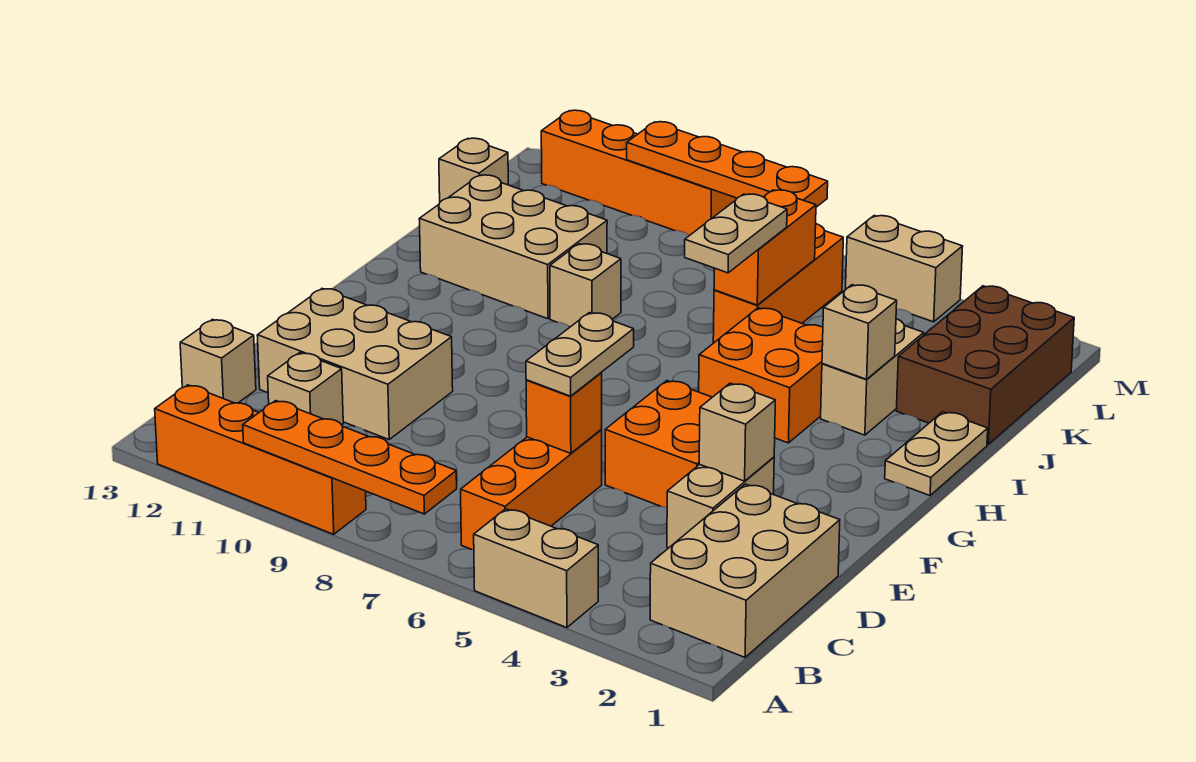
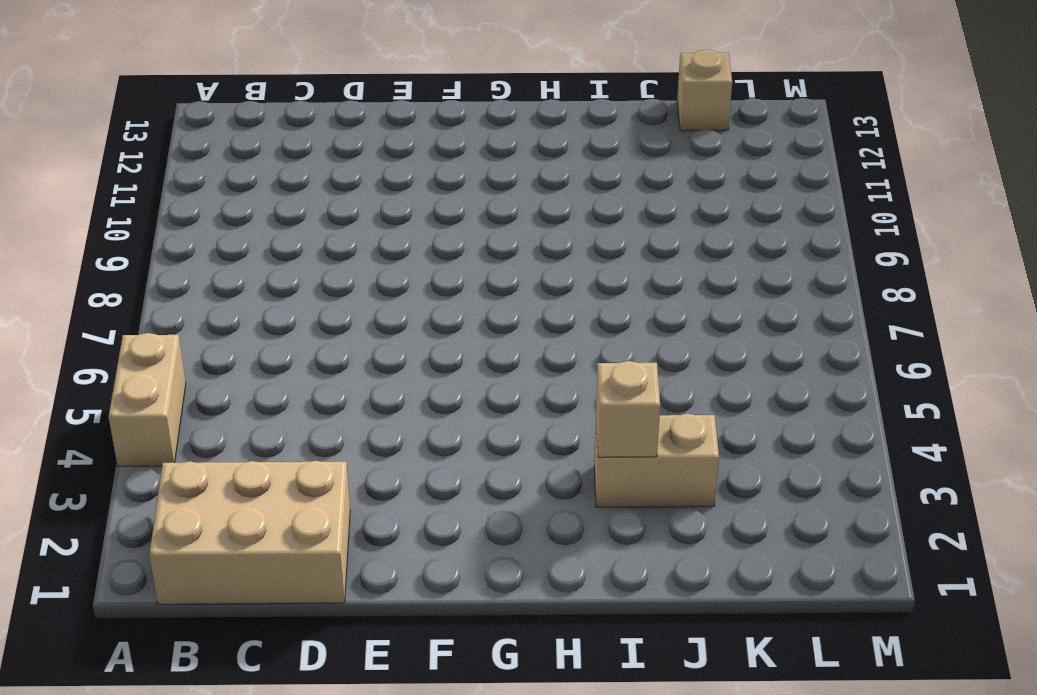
none -> orange brick A9:A12 level 1
none -> orange brick B6:D6 level 1
none -> tan brick C11 level 1

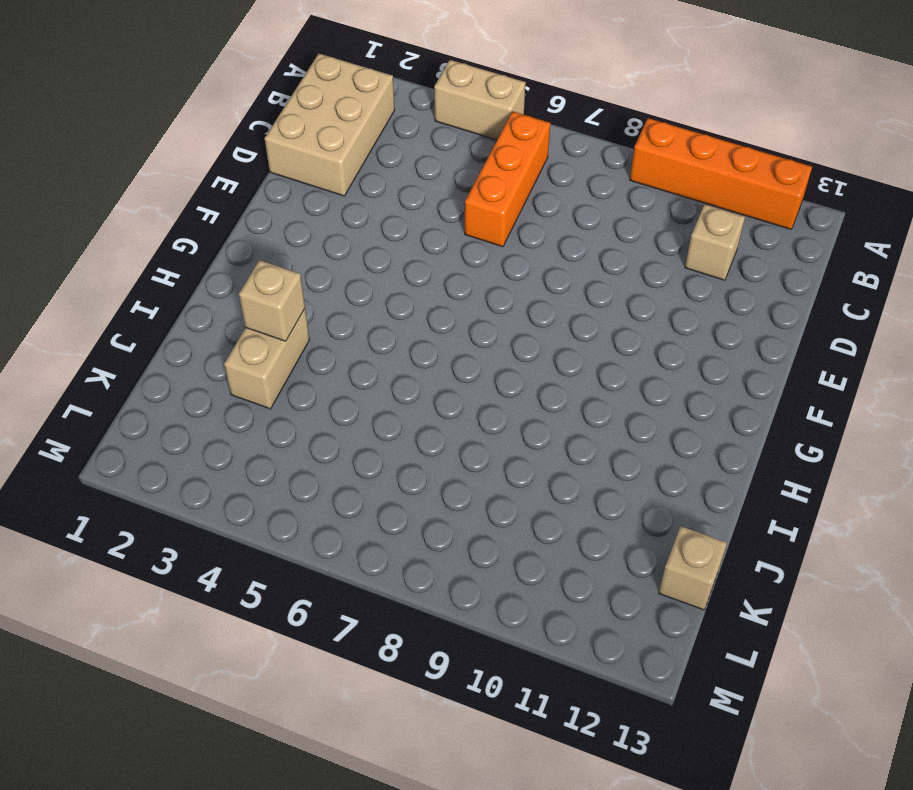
none -> tan brick C13 level 1
none -> tan brick D3:E3 level 1
none -> tan brick D10:E12 level 1

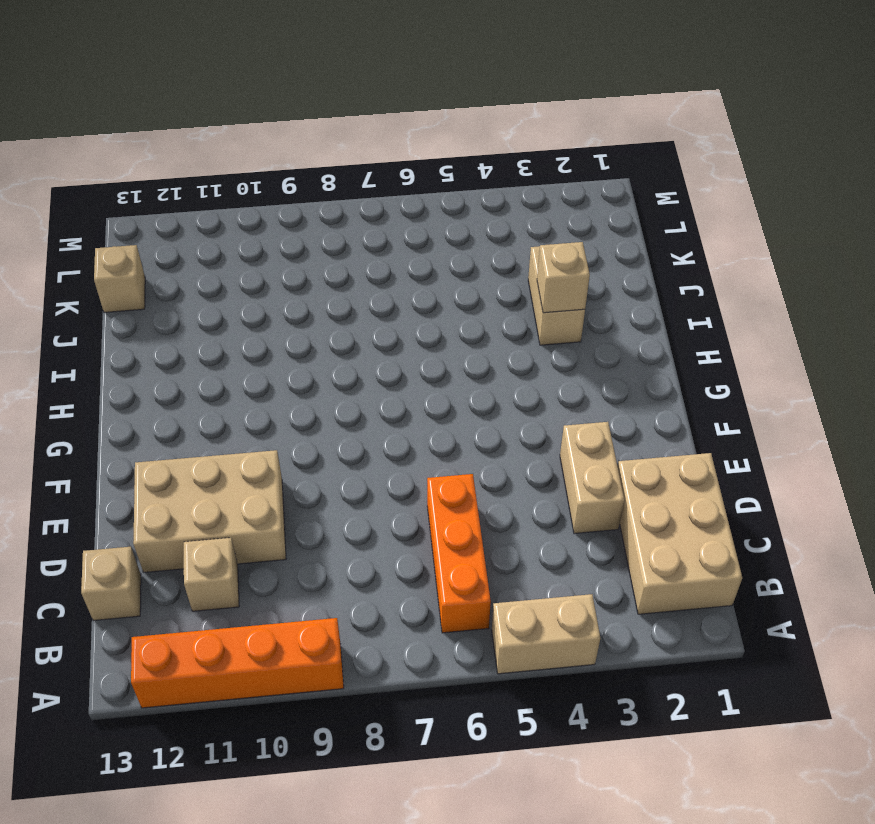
none -> orange brick E4:F5 level 1
none -> tan plate H1:I1 level 1
none -> orange brick H4:I5 level 1

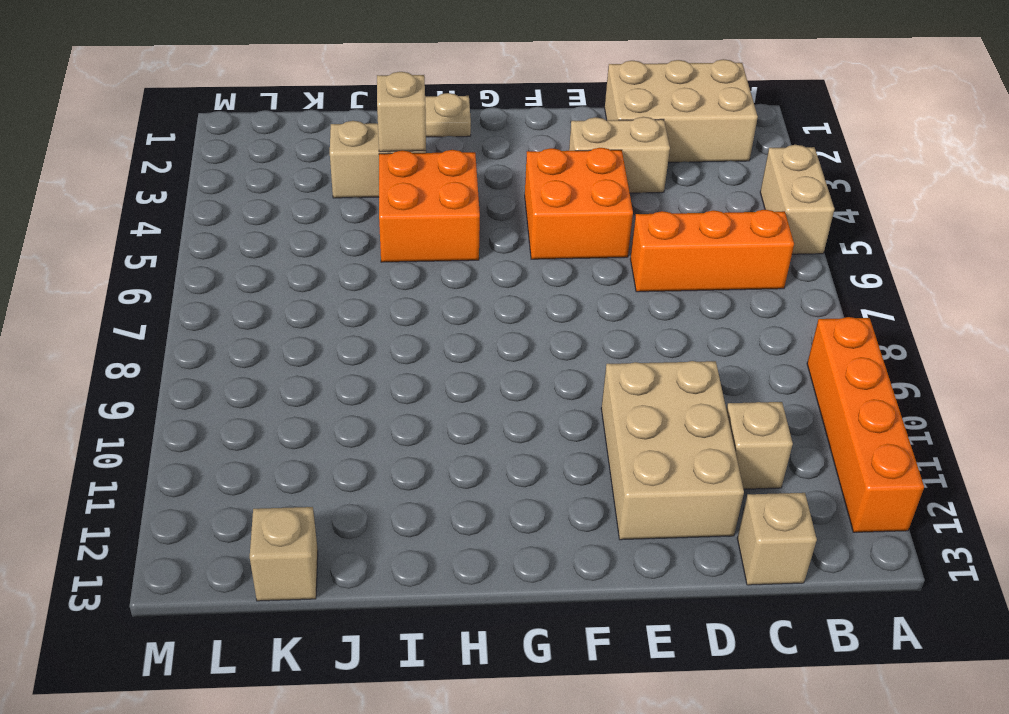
none -> tan brick I9 level 1
none -> tan brick I10:J12 level 1
none -> brown brick J1:L2 level 1

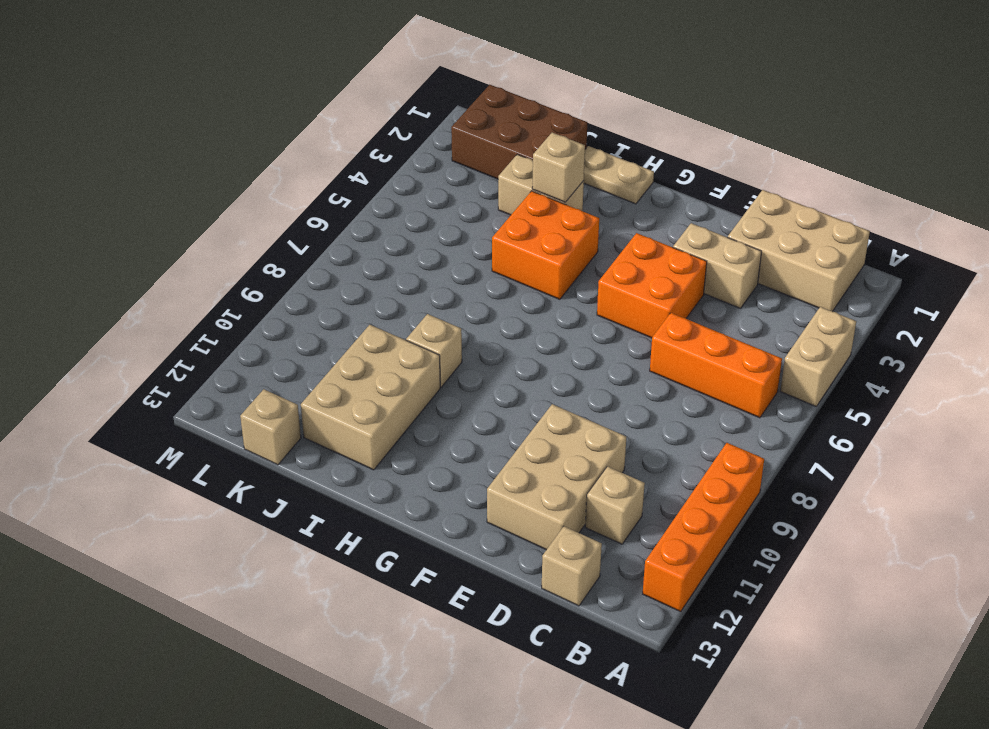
none -> orange brick J6:L6 level 1
none -> tan brick M4:M5 level 1
none -> orange brick M9:M12 level 1

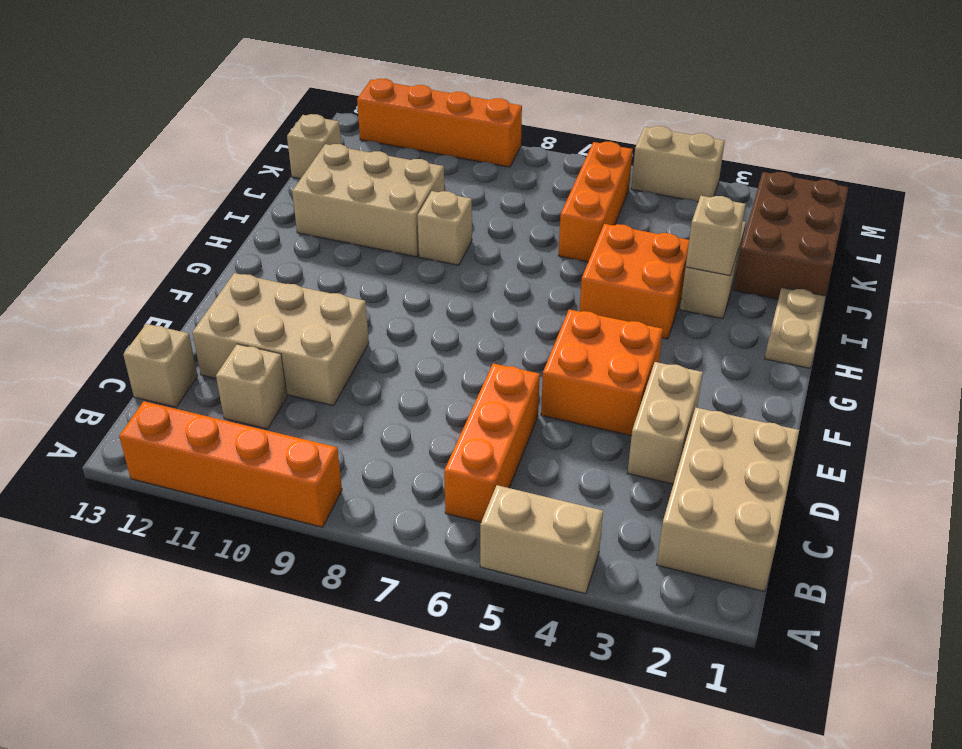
none -> orange plate A7:A10 level 2
none -> orange brick D6 level 2
none -> tan brick E3 level 2

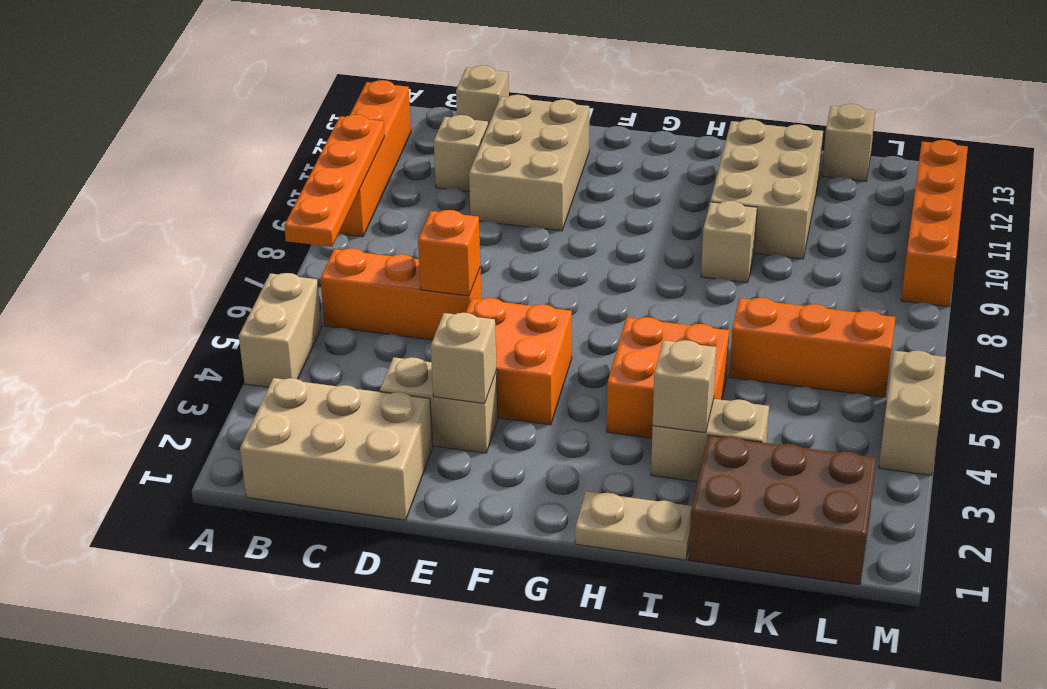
none -> orange brick J6:K6 level 2
none -> orange plate M7:M10 level 2
none -> tan plate D6:E6 level 3

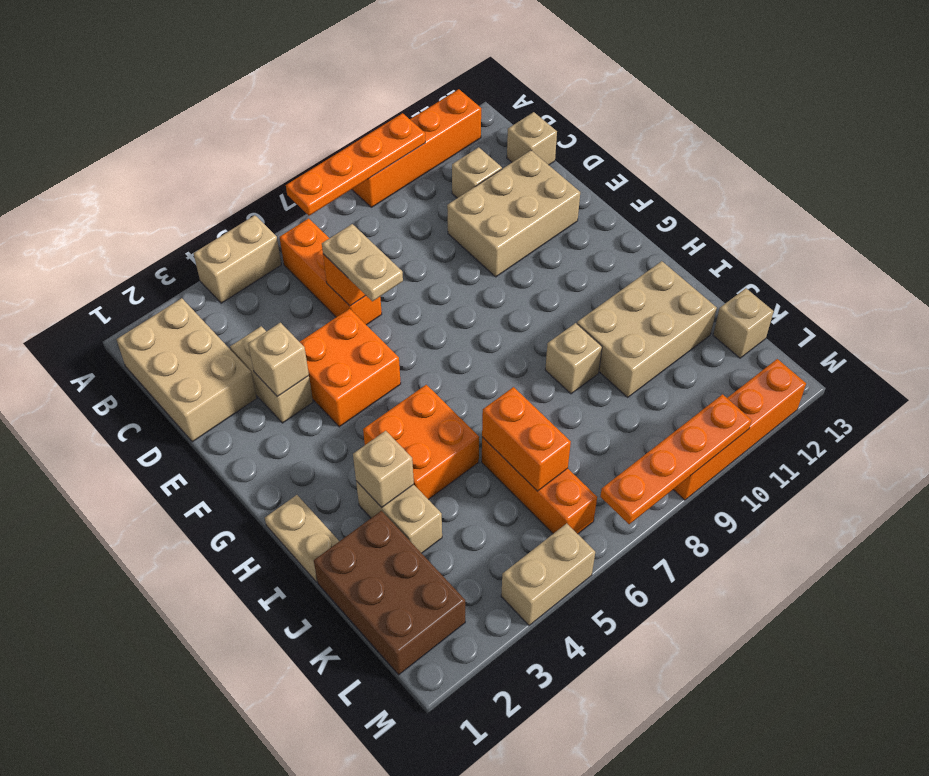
none -> tan plate I6:J6 level 3

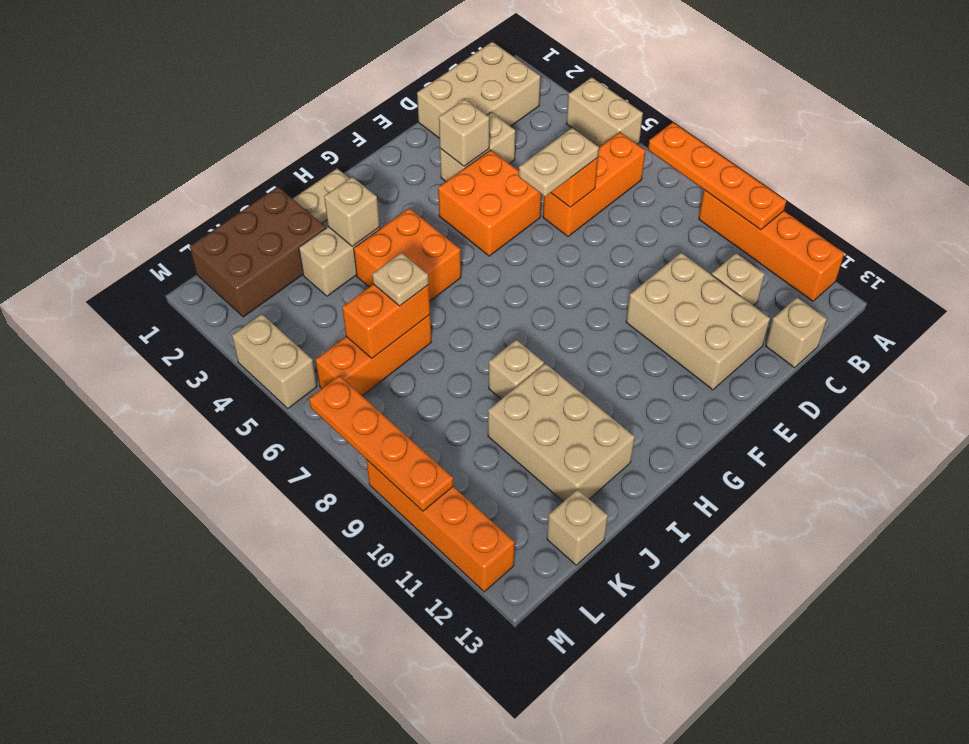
tan plate J6 level 3 -> tan plate I6:J6 level 3

